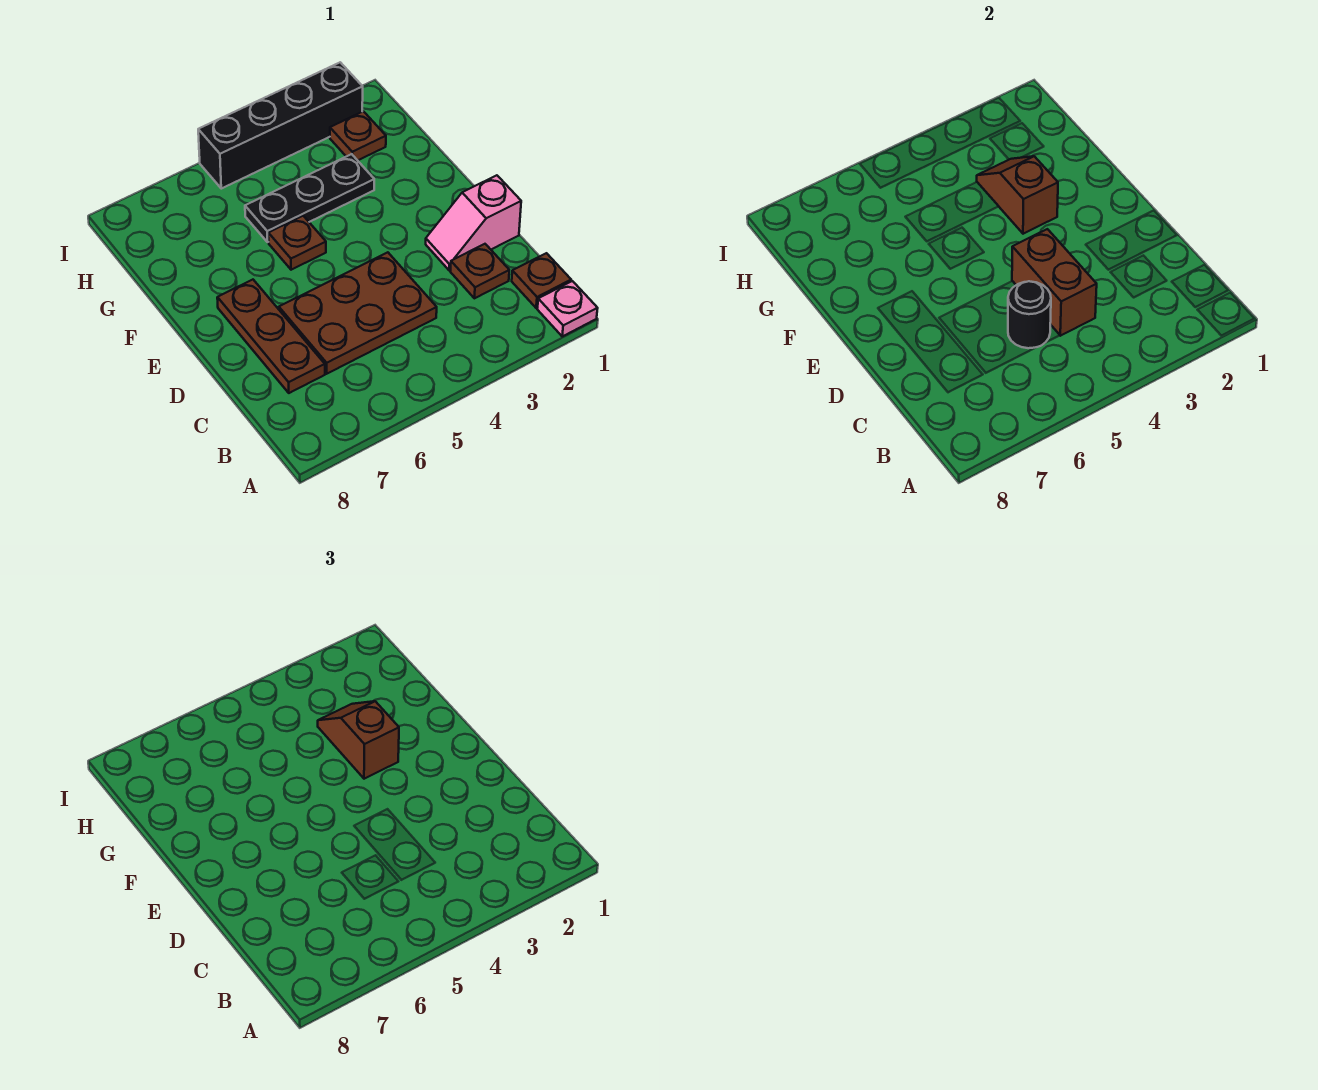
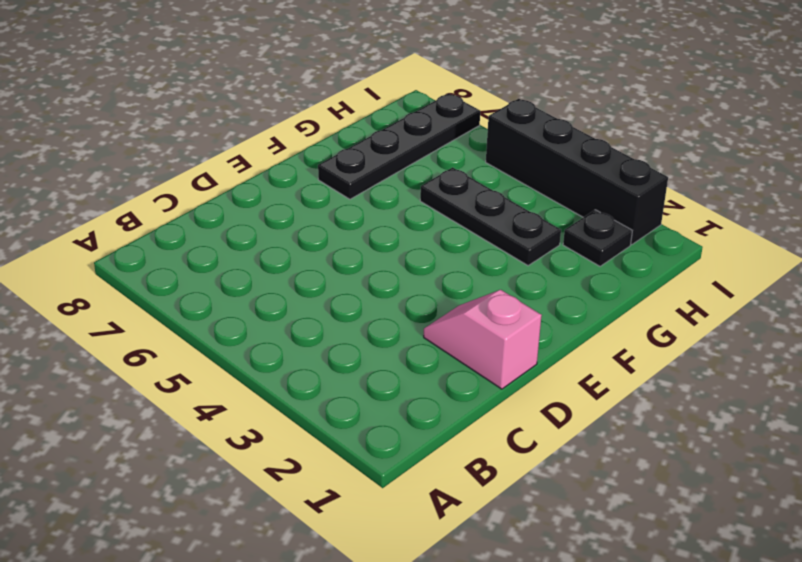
black plate F7:I7 level 1 -> none
black plate H2 level 1 -> brown plate H2 level 1
none -> pink plate A1 level 1
none -> brown plate B1 level 1
none -> brown plate C2 level 1

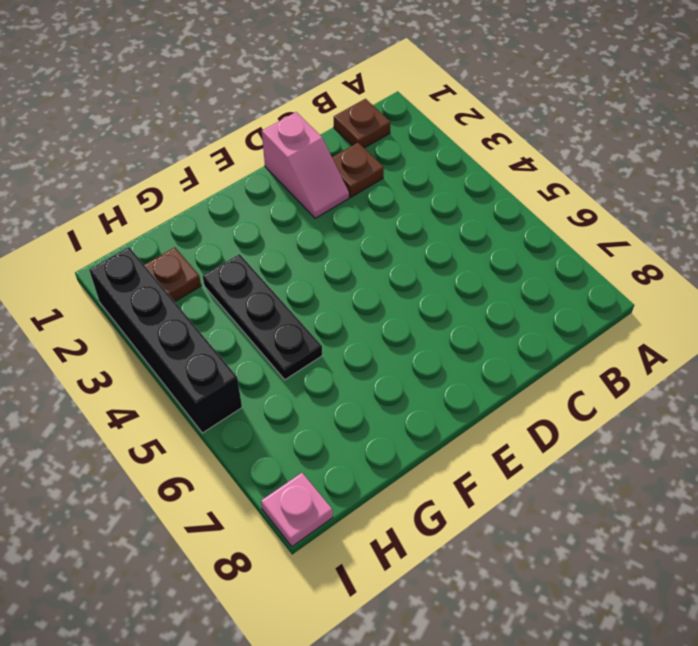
pink plate I8 level 1 -> pink plate A1 level 1
none -> brown plate C4:D6 level 1
none -> brown plate C7:E7 level 1
none -> brown plate F5 level 1

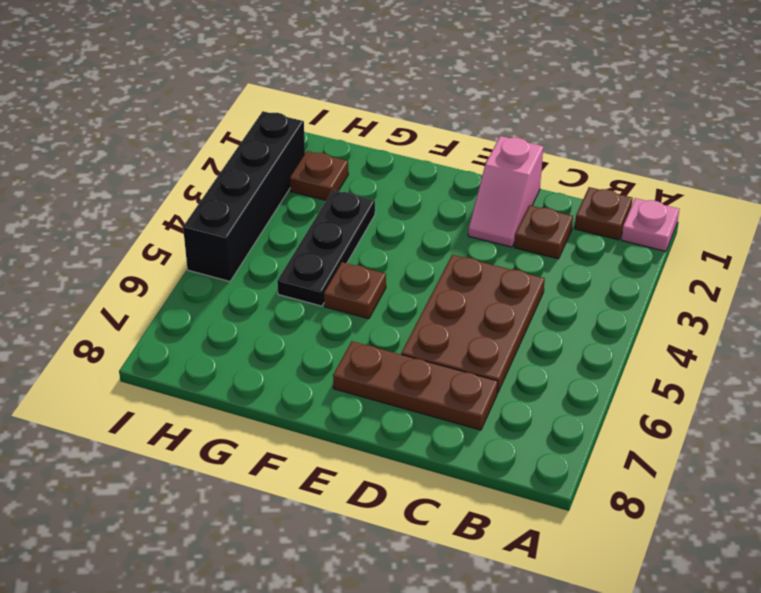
none -> brown brick C4:D4 level 2
none -> black round brick C5 level 2
none -> brown slope F3:G3 level 2 top F

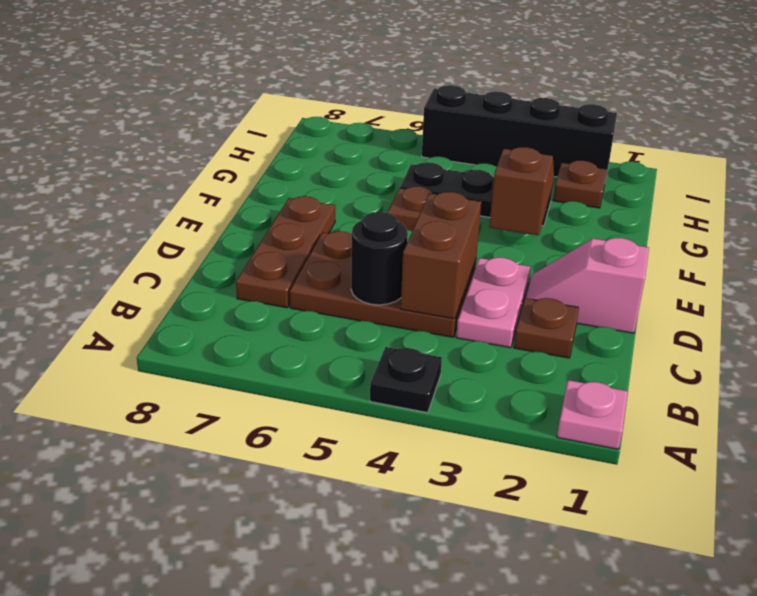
black plate A4 level 1 -> none
pink plate C3:D3 level 1 -> none
none -> brown plate B1 level 1
none -> brown slope F3:G3 level 3 top F

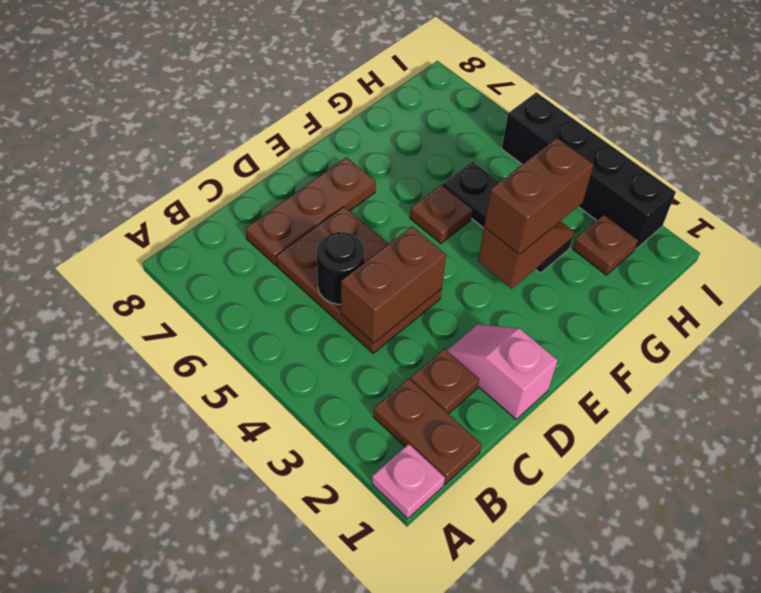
brown plate B1:B2 level 1 -> brown plate B1 level 1
brown brick F3:G3 level 3 -> brown slope F3:G3 level 3 top F

